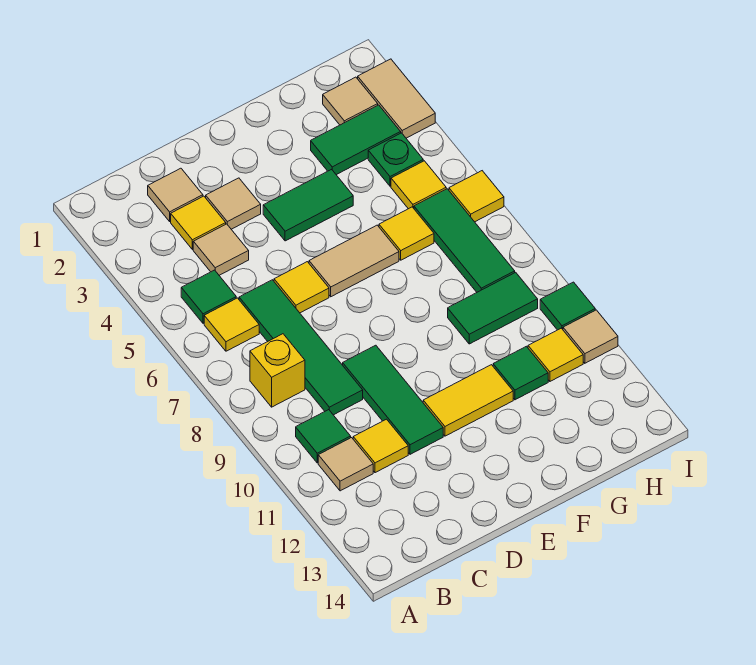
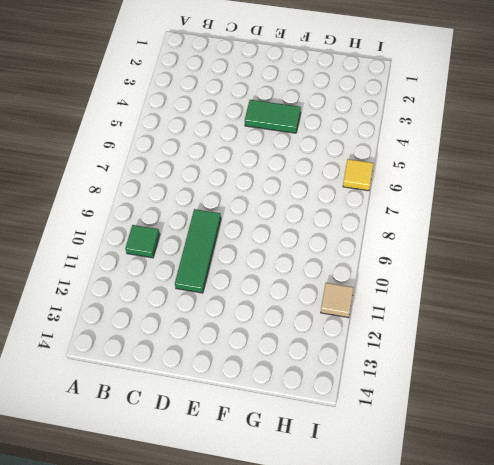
none -> green tile B5 level 1
none -> yellow tile B6 level 1
none -> yellow brick B8 level 1

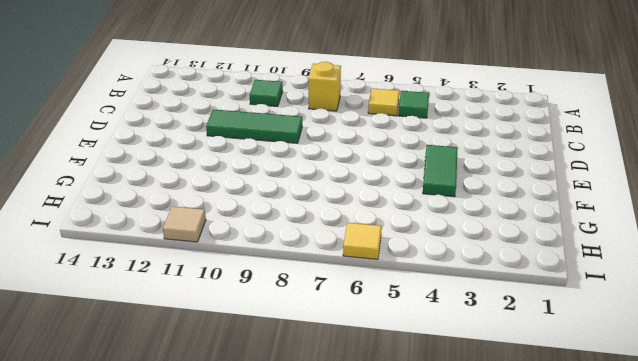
none -> tan tile B11 level 1
none -> tan tile C2 level 1
none -> yellow tile C3 level 1

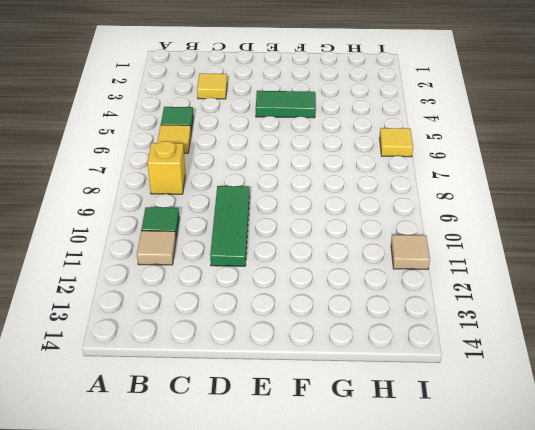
none -> tan tile C2 level 1
none -> tan tile C4 level 1
none -> green tile C6:C9 level 1

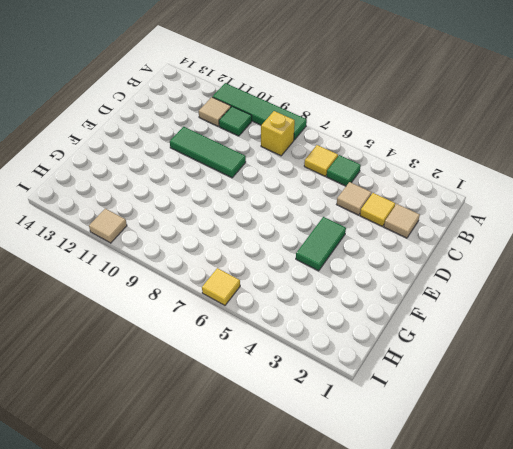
green tile A8:A11 level 1 -> green tile C6:C9 level 1
none -> yellow tile C11 level 1
none -> tan tile D3 level 1
none -> yellow tile D6 level 1

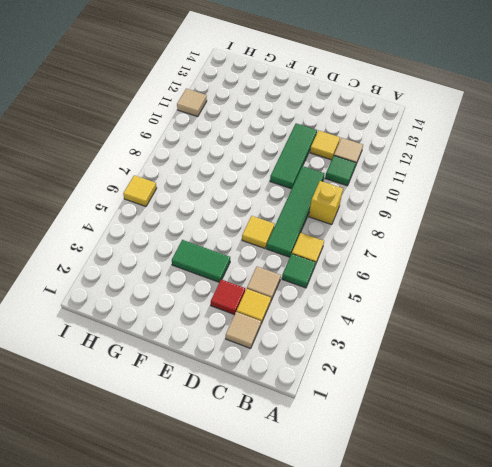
red tile D3 level 1 -> tan tile D3 level 1
none -> tan tile E6:F6 level 1
none -> yellow tile E11:F11 level 1
none -> green tile G3:H3 level 1

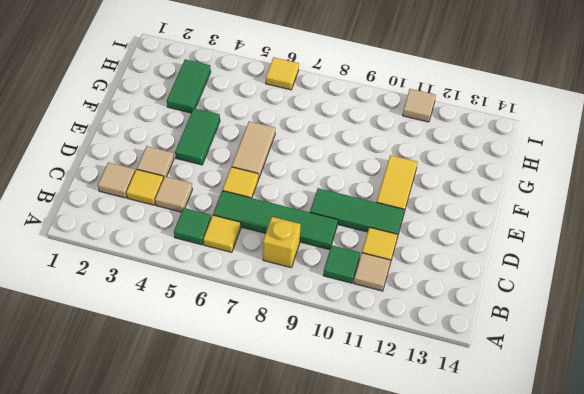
none -> yellow tile G6 level 1
none -> green tile G9:H9 level 1
none -> green tile G11 level 1

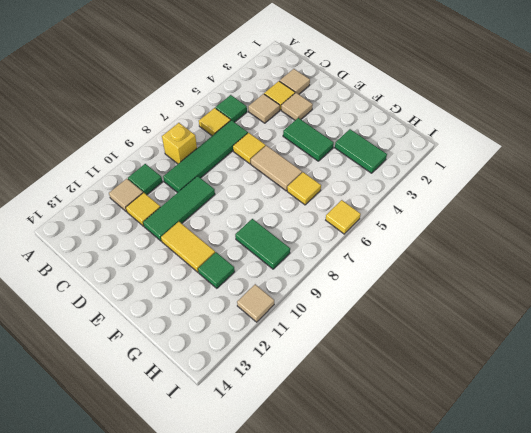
none -> tan tile H2 level 1
none -> green plate H4 level 1
none -> yellow tile H5 level 1

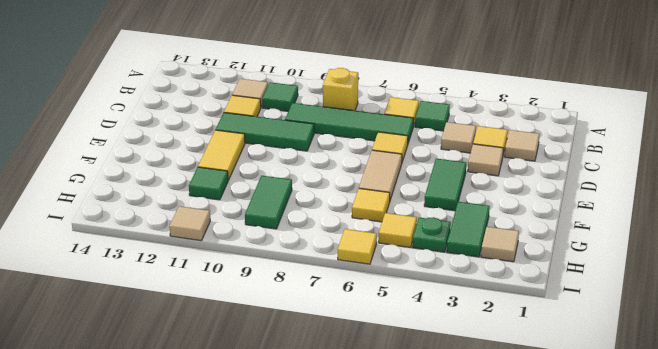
none -> green tile H6:H8 level 1
none -> yellow tile H11 level 1
none -> tan tile I2:I3 level 1

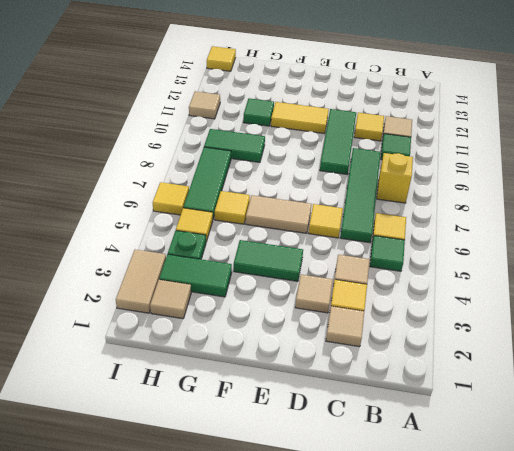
yellow tile I14 level 1 -> yellow tile H11 level 1
none -> green tile I10 level 1

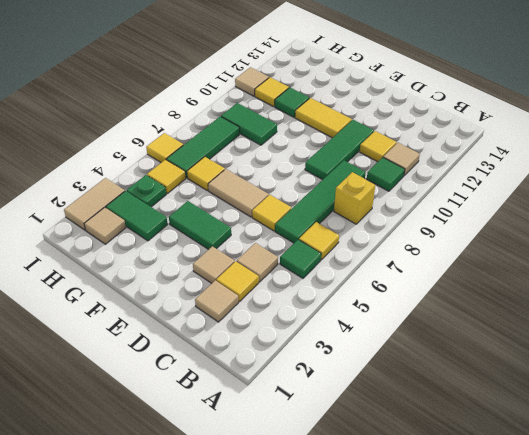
none -> green tile I10 level 1

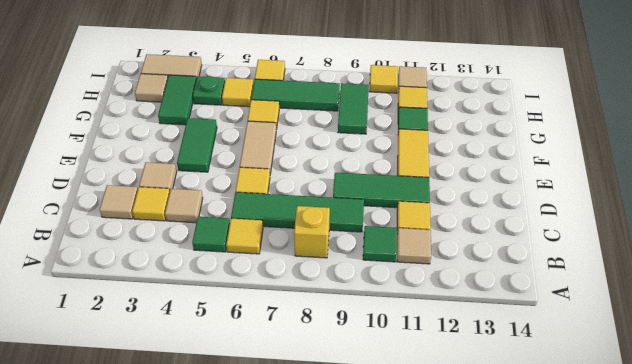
yellow tile I10 level 1 -> green tile I10 level 1

